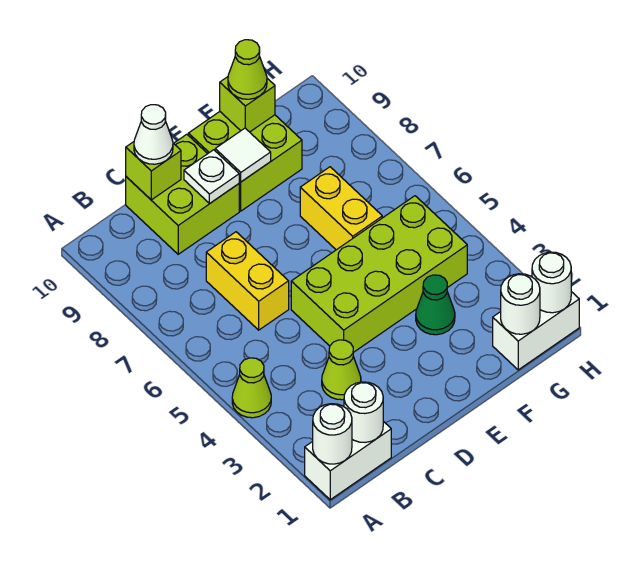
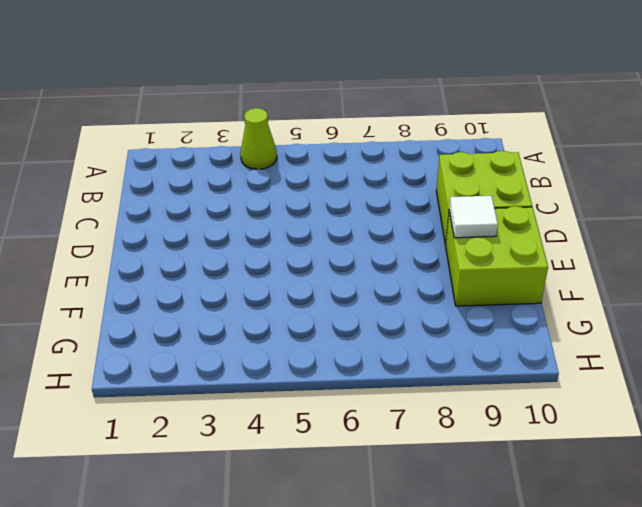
none -> white brick A1:B1 level 1
none -> lime cone C3 level 1
none -> yellow brick C6:C7 level 1

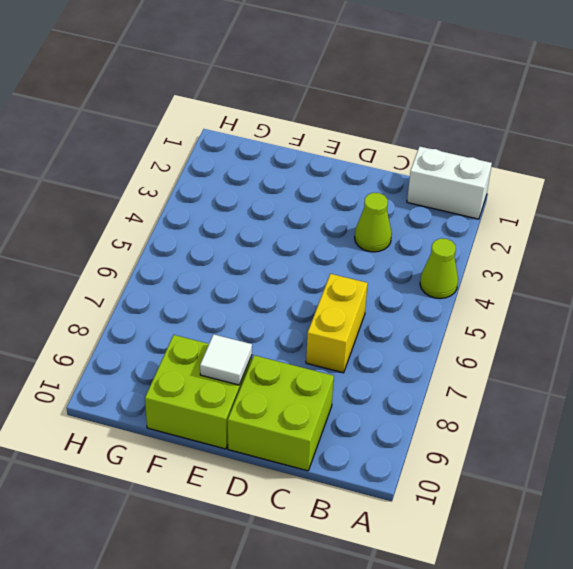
none -> lime brick D4:G5 level 1
none -> green cone F3 level 1
none -> yellow brick F6:F7 level 1

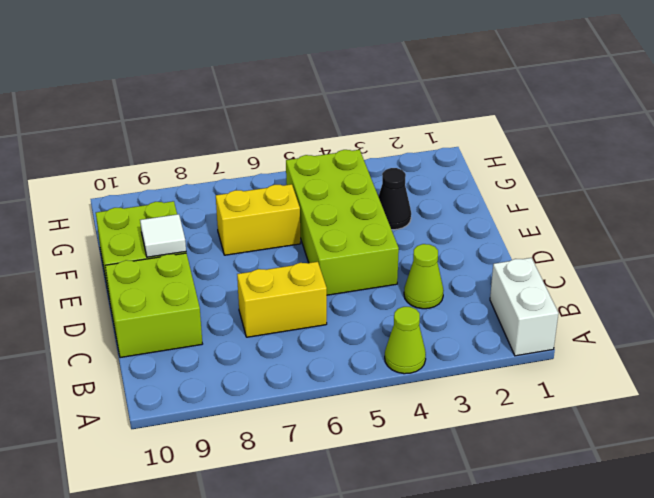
black cone F3 level 1 -> green cone F3 level 1
none -> white brick G1:H1 level 1
none -> white round brick A1 level 2
none -> white round brick B1 level 2

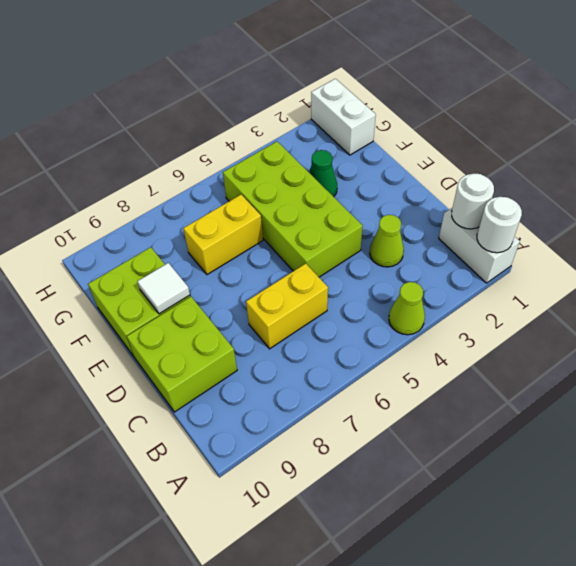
none -> lime brick C10 level 2
none -> white plate D9 level 2
none -> lime brick F10 level 2

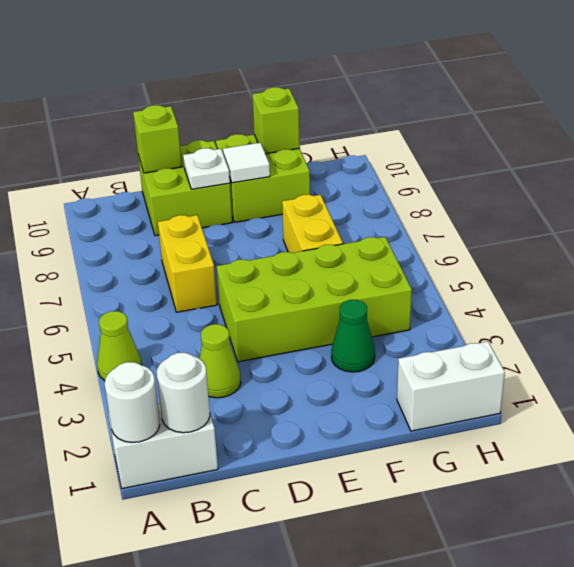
none -> white round brick G1 level 2
none -> white round brick H1 level 2
none -> white cone C10 level 3

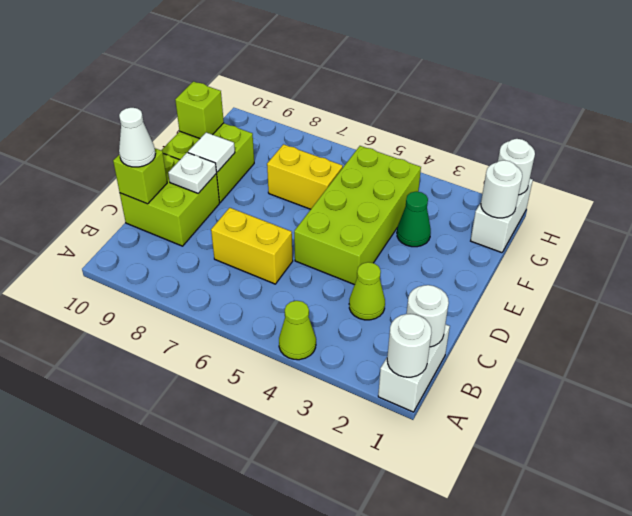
none -> lime cone F10 level 3

